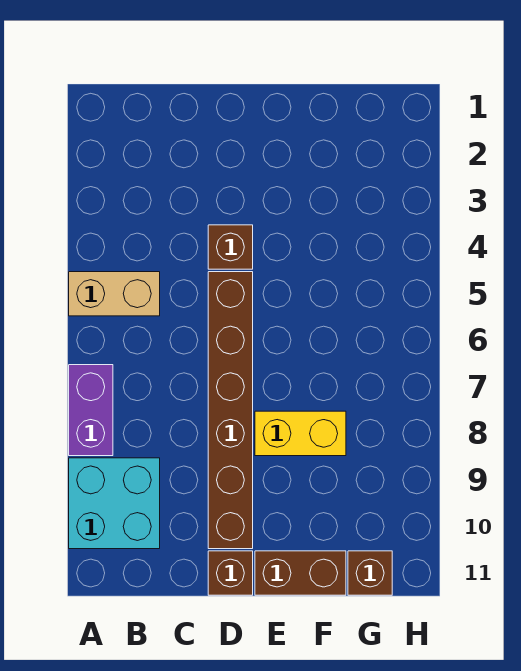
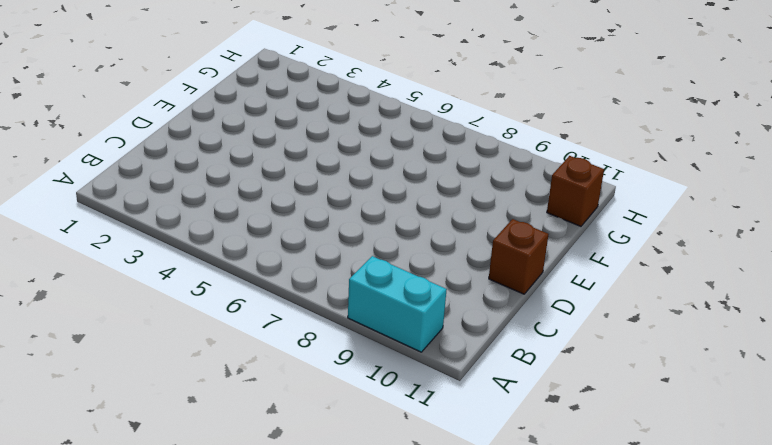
cyan brick A9:A10 level 1 -> cyan brick A9:B10 level 1
none -> tan brick A5:B5 level 1
none -> purple brick A7:A8 level 1

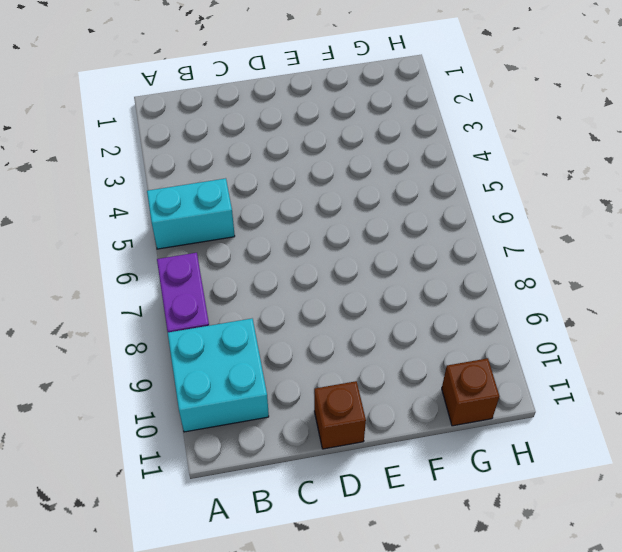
cyan brick A5:B5 level 1 -> tan brick A5:B5 level 1
none -> brown brick D4 level 1
none -> brown brick D5:D10 level 1

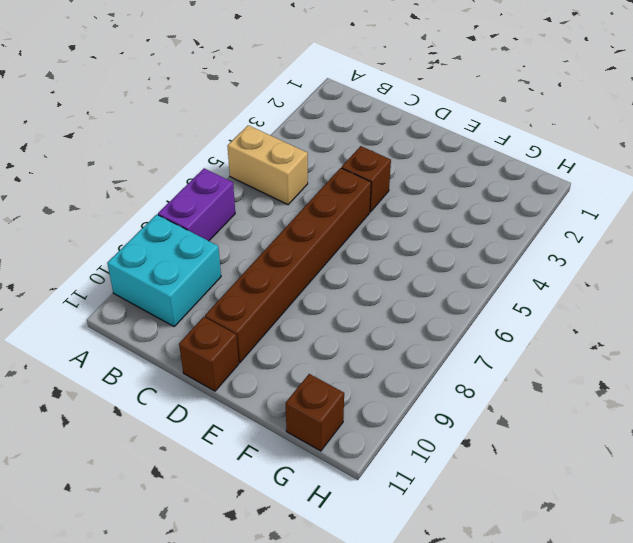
none -> yellow brick E8:F8 level 1
none -> brown brick E11:F11 level 1

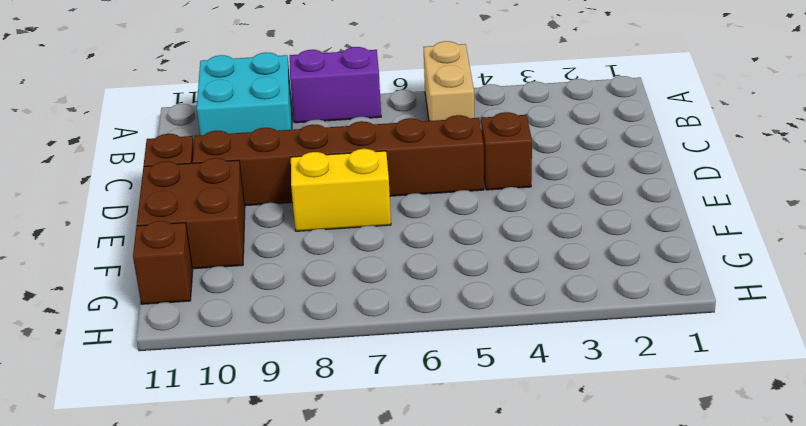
yellow brick E7:E8 level 1 -> yellow brick E8:F8 level 1
brown brick E10:F11 level 1 -> brown brick E11:F11 level 1

